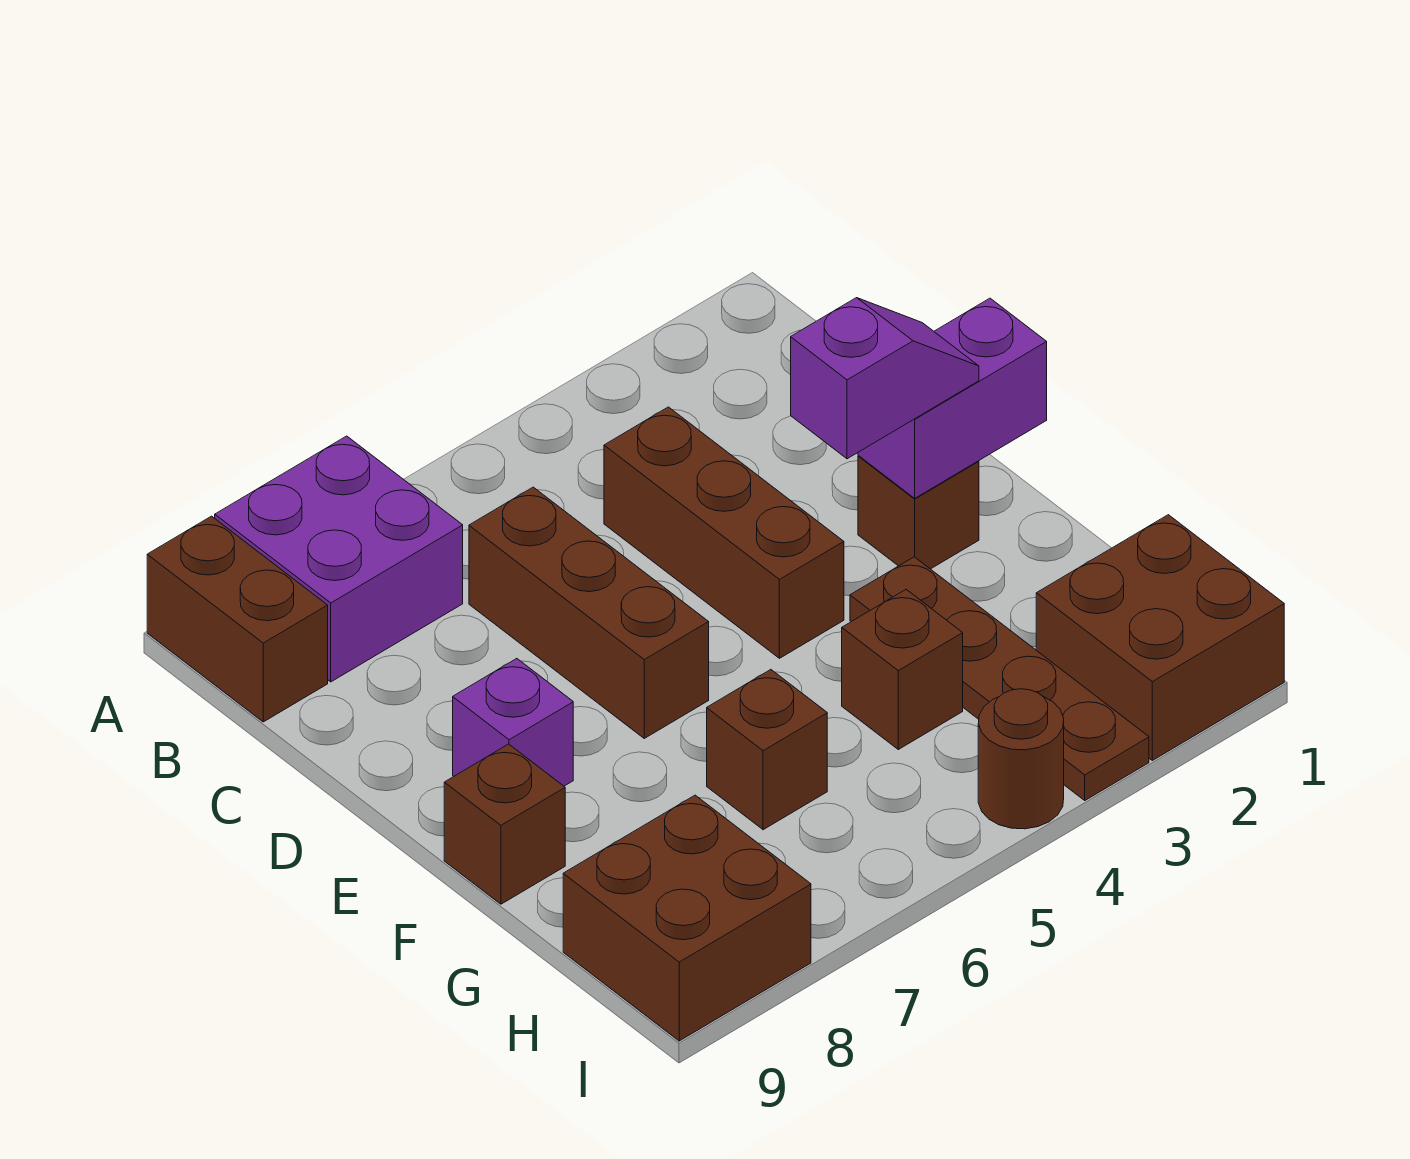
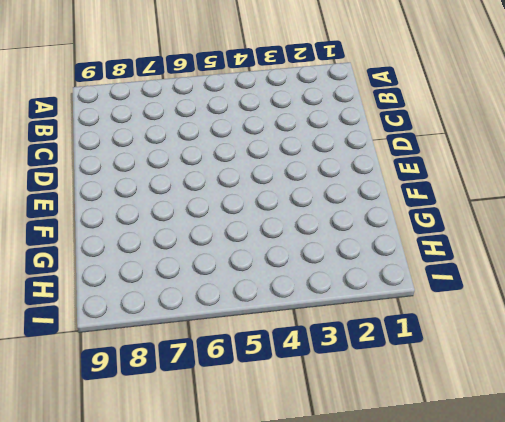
none -> purple brick A7:B8 level 1
none -> brown brick A9:B9 level 1
none -> brown brick C4:E4 level 1

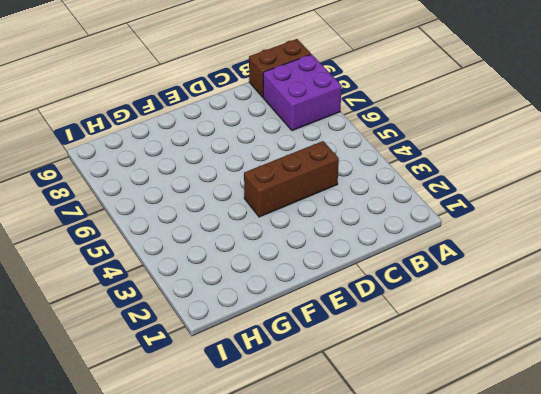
none -> brown brick C6:E6 level 1
none -> brown brick E2 level 1
none -> purple brick E8 level 1

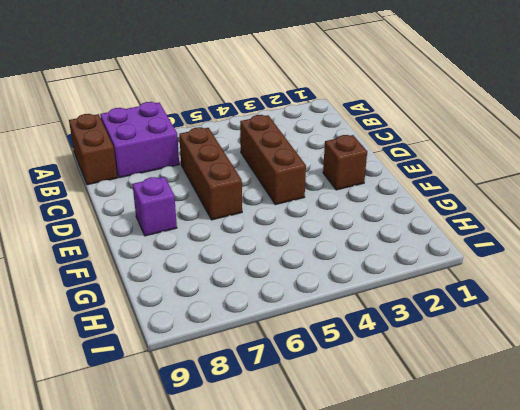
none -> brown plate F3:I3 level 1
none -> brown brick F9 level 1
none -> brown brick G4 level 1

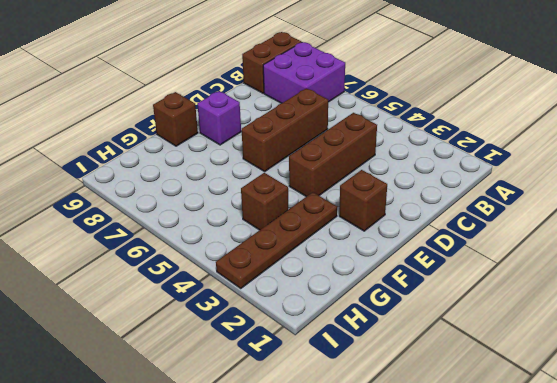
none -> brown brick G6 level 1
none -> brown brick H1:I2 level 1
none -> brown brick H8:I9 level 1

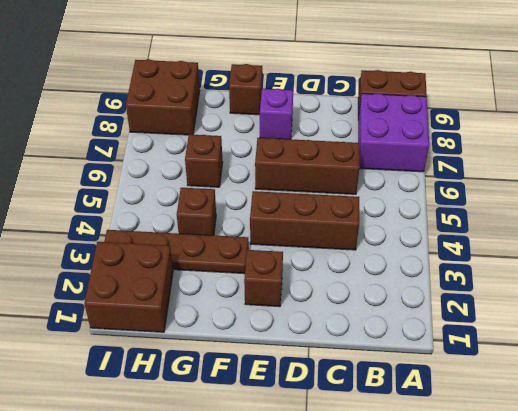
none -> brown round brick I4 level 1
none -> purple brick E1:E2 level 2
none -> purple slope E2:E3 level 3 top 3

